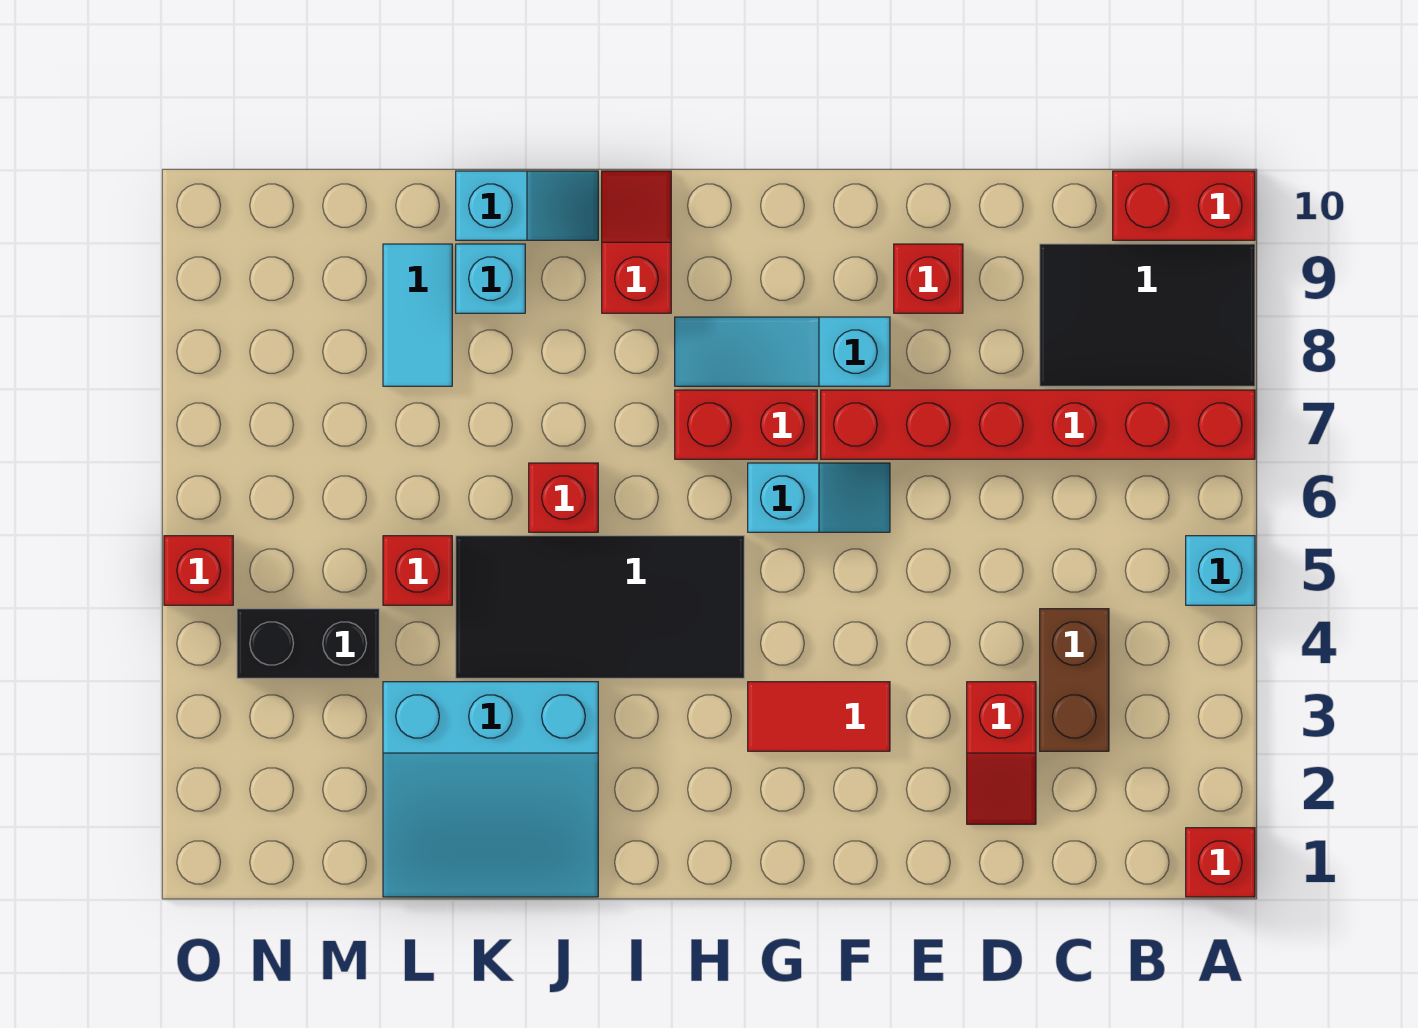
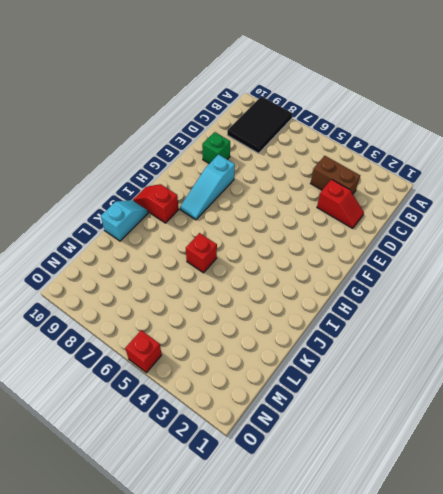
green brick E9 level 1 -> red brick E9 level 1
none -> red brick A1 level 1
none -> cyan brick A5 level 1
none -> red brick A7:F7 level 1

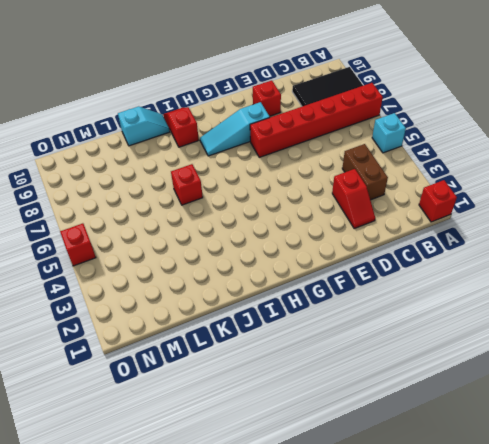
none -> red brick A10:B10 level 1
none -> red tile F3:G3 level 1
none -> cyan slope F6:G6 level 1 top G

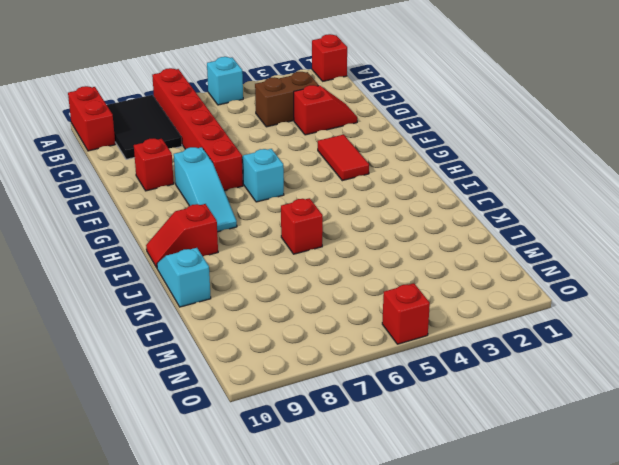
none -> red brick G7:H7 level 1
none -> black tile H4:K5 level 1
none -> cyan slope J1:L3 level 1 top 3

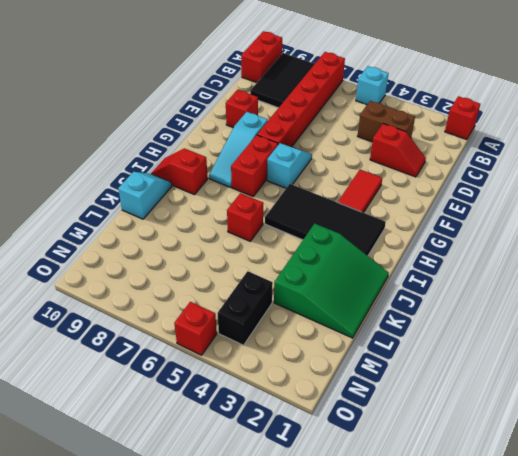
black tile H2:I5 level 1 -> black tile H4:K5 level 1
green slope J1:L3 level 1 top 3 -> cyan slope J1:L3 level 1 top 3
none -> cyan brick K9 level 1
none -> red brick L5 level 1
none -> cyan tile L8:L9 level 1

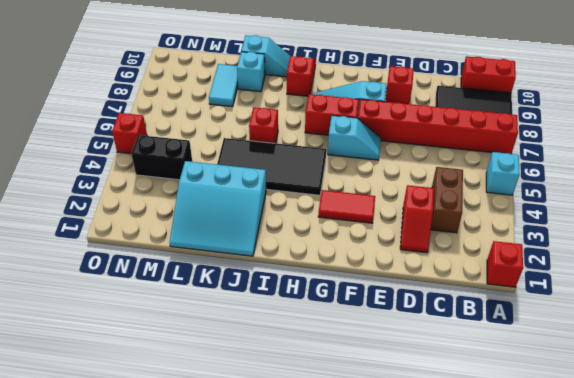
none -> red brick L5 level 1

